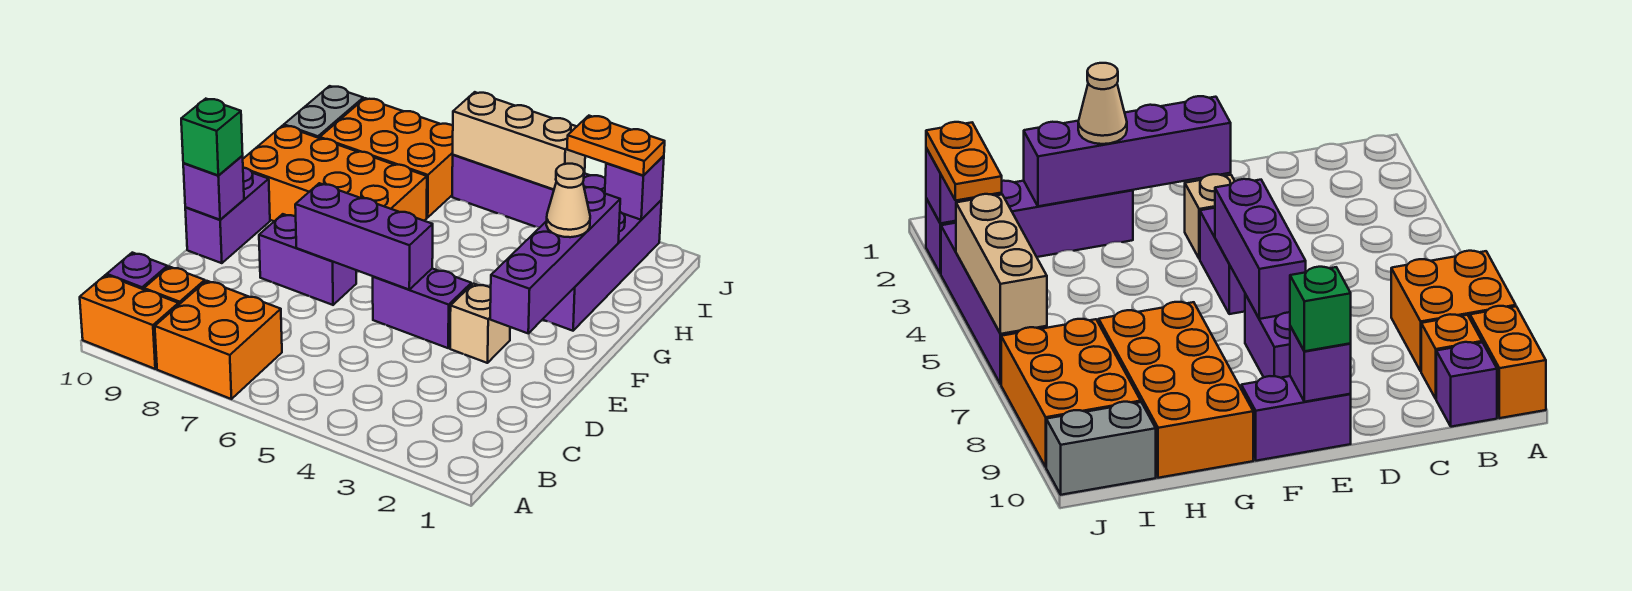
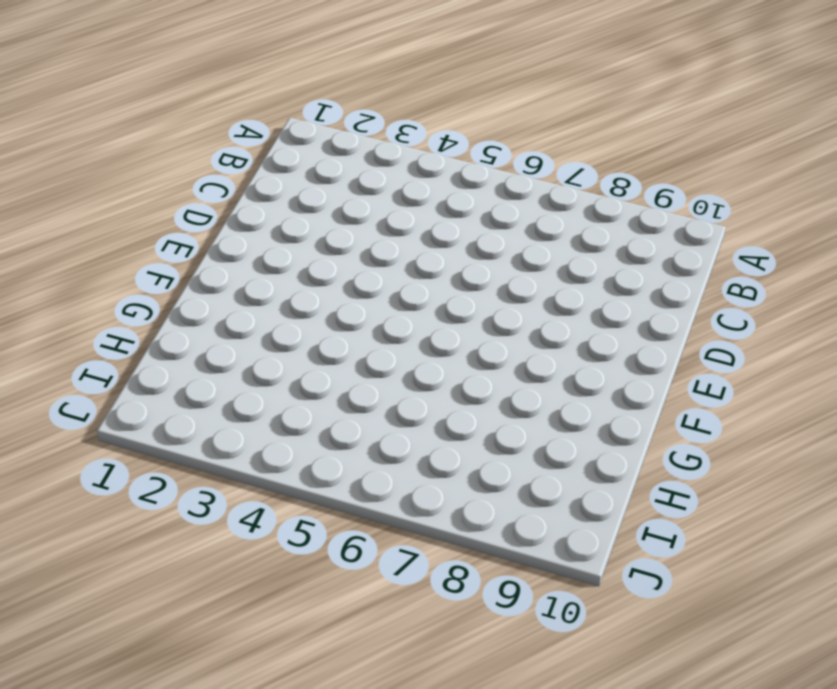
none -> orange brick A7:B8 level 1
none -> orange brick A9:A10 level 1
none -> orange brick B9 level 1

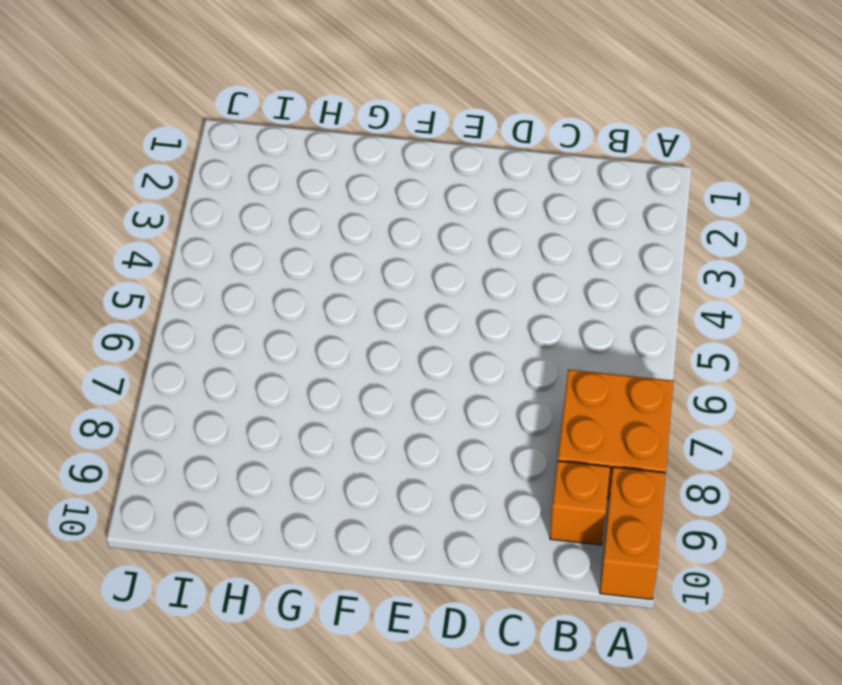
none -> purple brick B10 level 1
none -> tan brick E3 level 1
none -> purple brick E4:E5 level 1

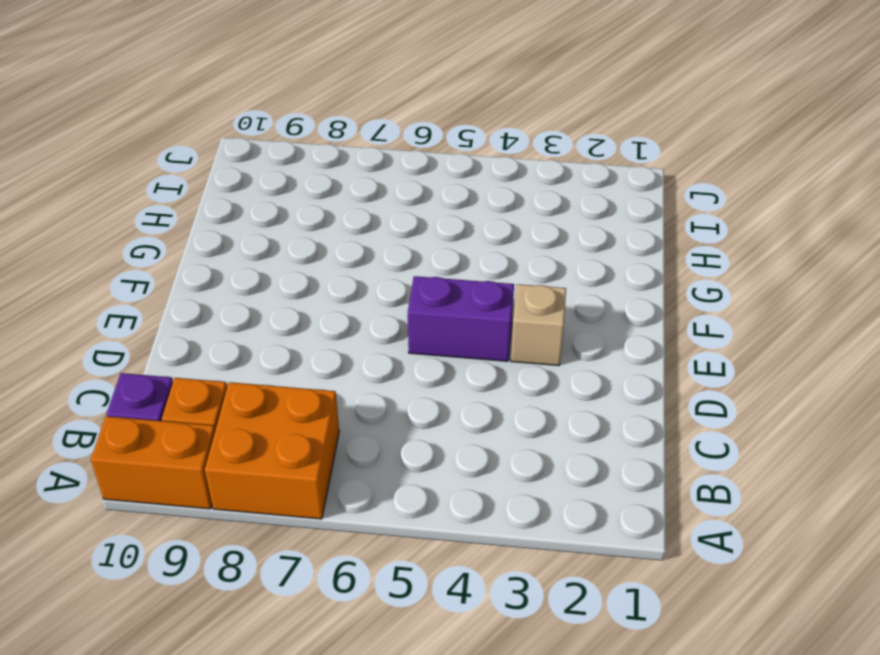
none -> purple brick E7:E8 level 1
none -> purple brick E10:F10 level 1
none -> purple brick G2:J2 level 1

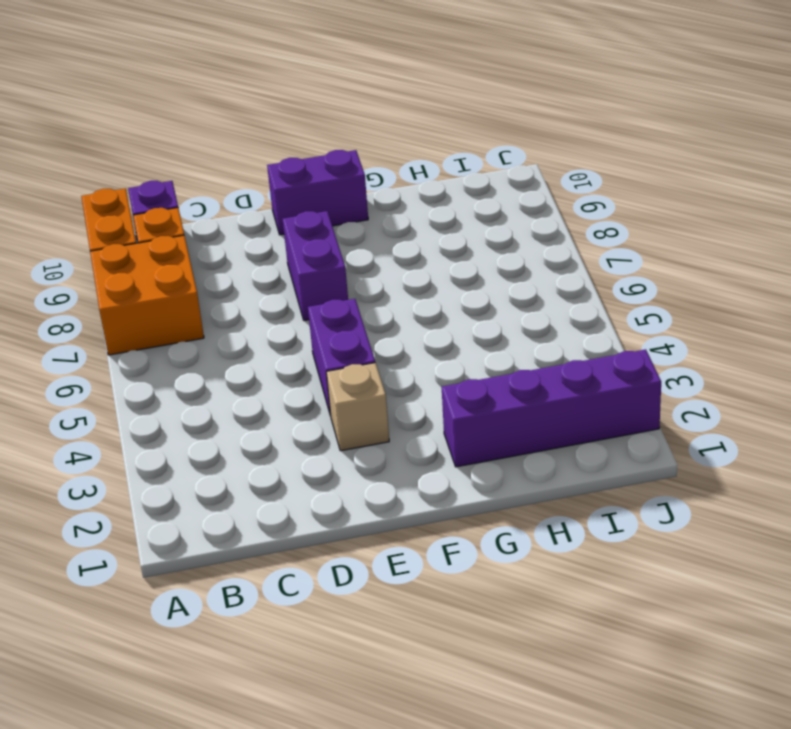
none -> orange brick G7:H10 level 1
none -> orange brick I7:J9 level 1
none -> grey brick I10:J10 level 1

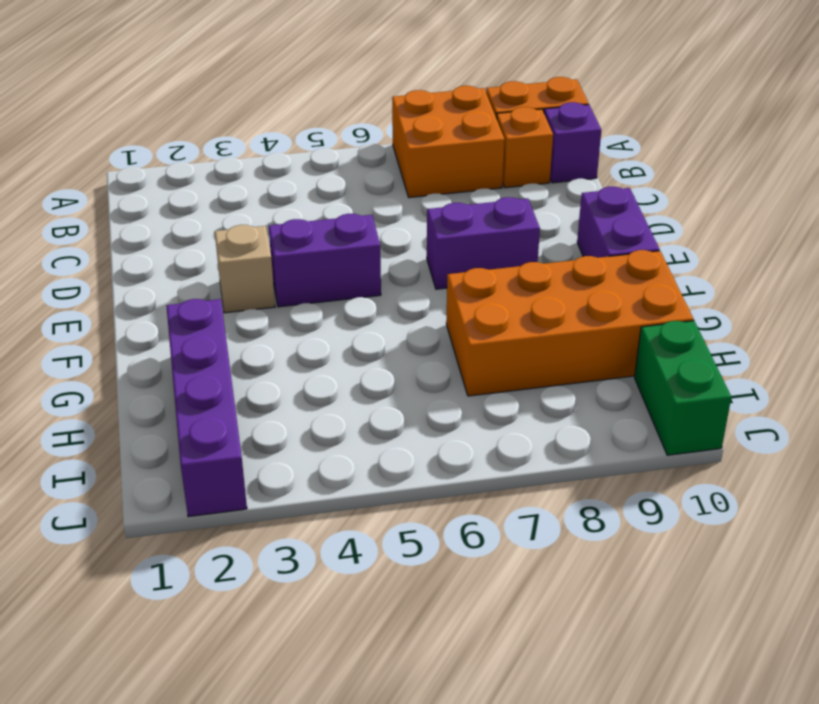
green brick I10:J10 level 1 -> grey brick I10:J10 level 1
none -> orange brick I7:J9 level 1
none -> purple brick J3:J6 level 1
none -> purple brick E2:H2 level 2

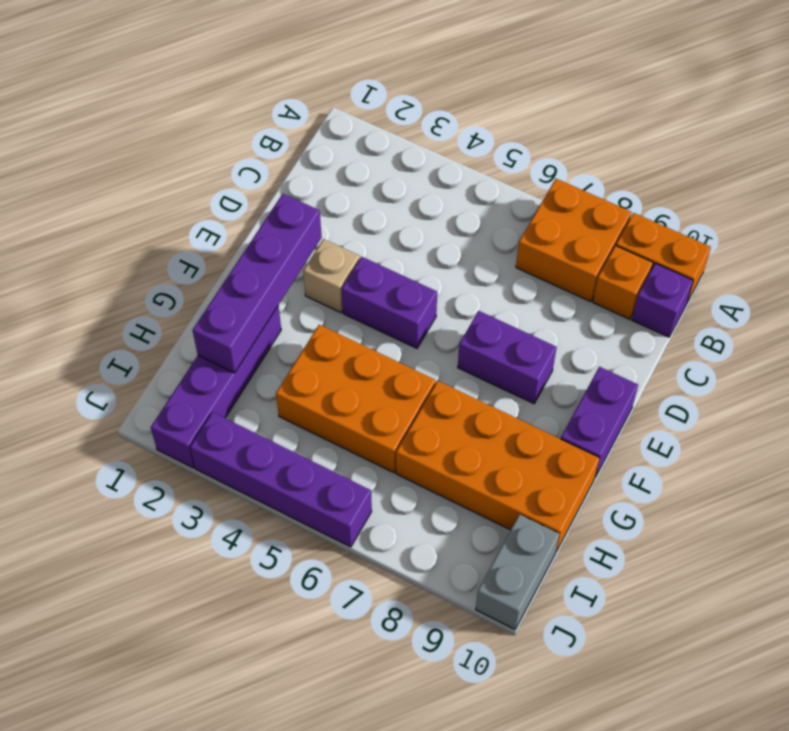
orange brick G4:H6 level 1 -> orange brick I7:J9 level 1
none -> purple brick E5:E7 level 2
none -> purple brick E10 level 2
none -> purple brick J2 level 2

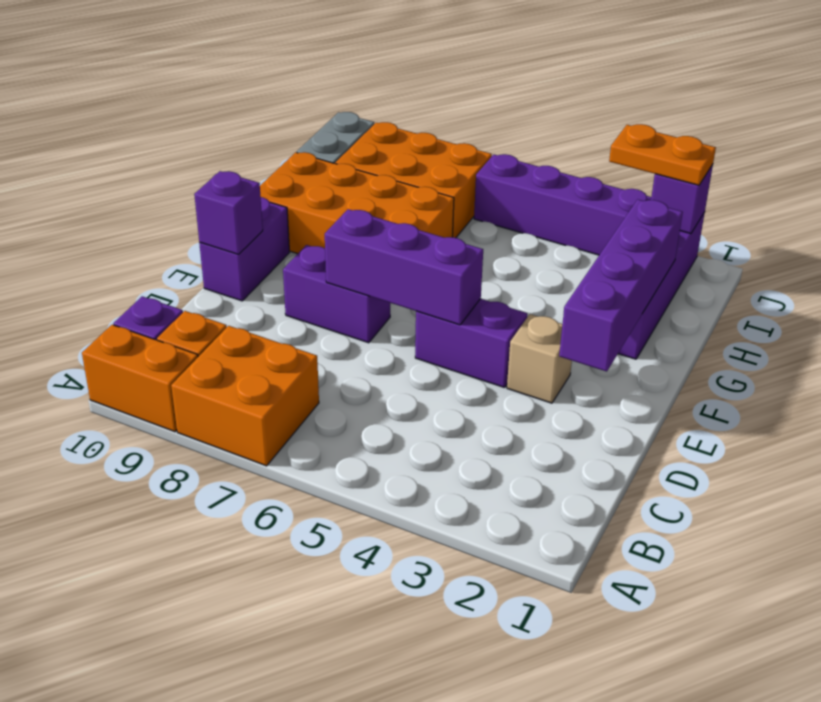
none -> tan brick J4:J6 level 2
none -> green brick E10 level 3
none -> tan cone G2 level 3

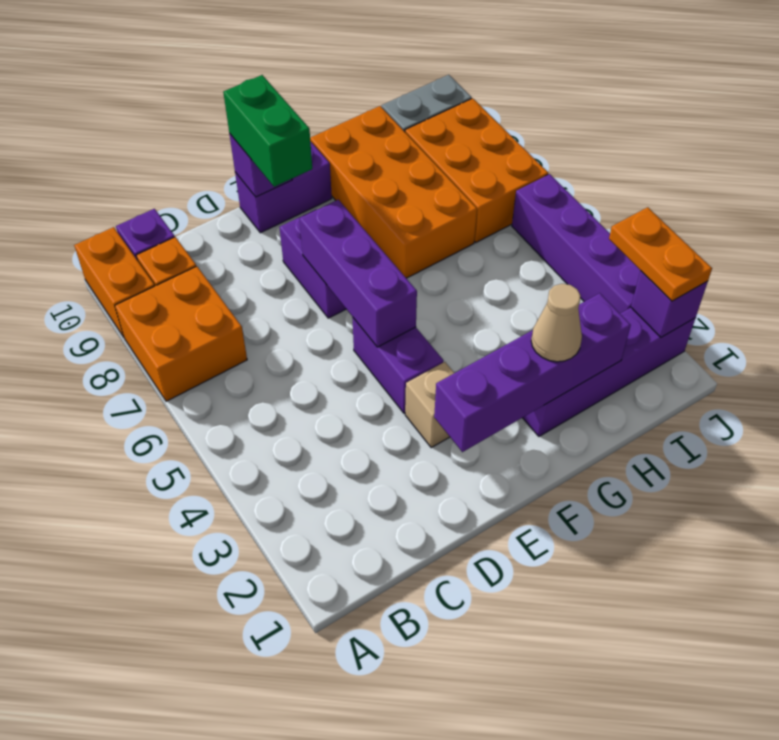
green brick E9:E10 level 3 -> green brick E10 level 3
none -> tan brick J4:J6 level 2

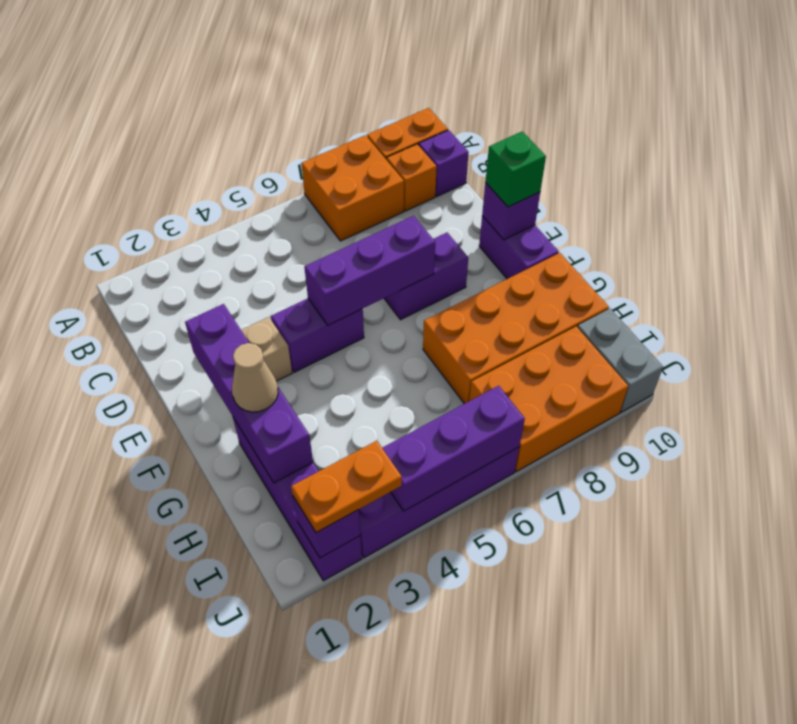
purple brick J4:J6 level 2 -> tan brick J4:J6 level 2

